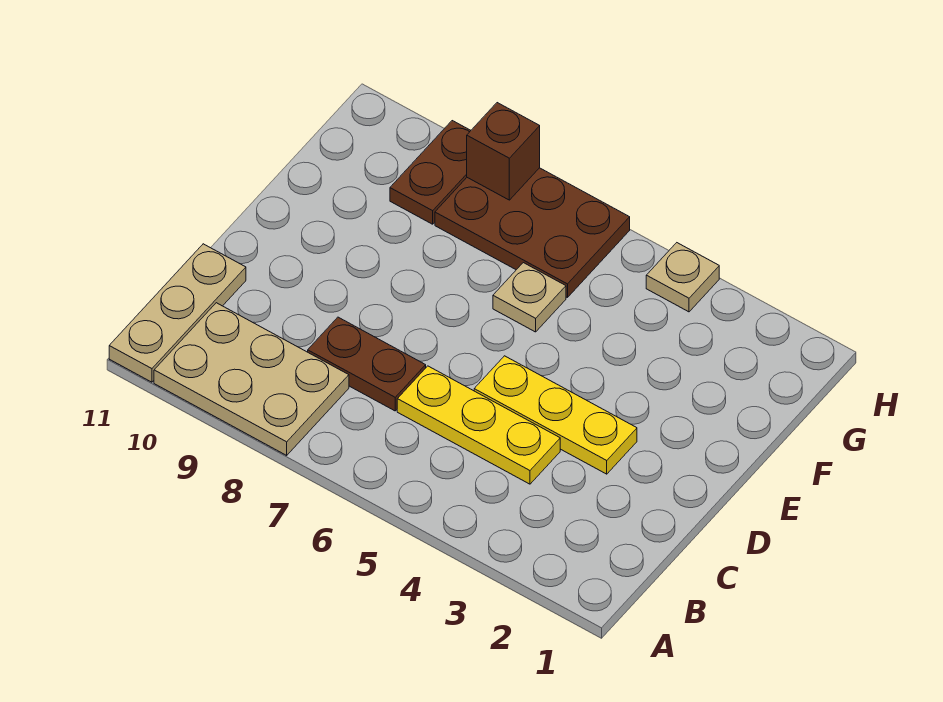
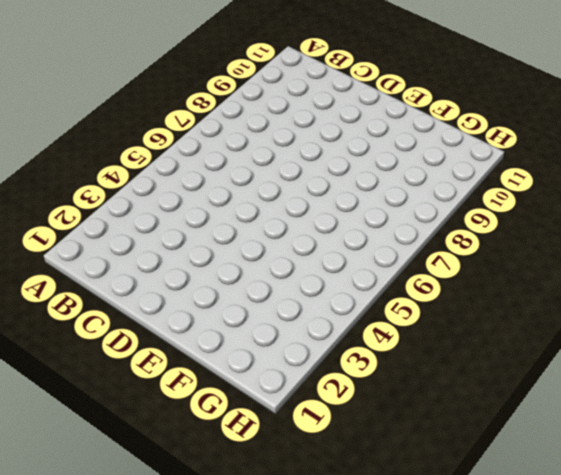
none -> tan plate A8:B10 level 1
none -> tan plate A11:C11 level 1

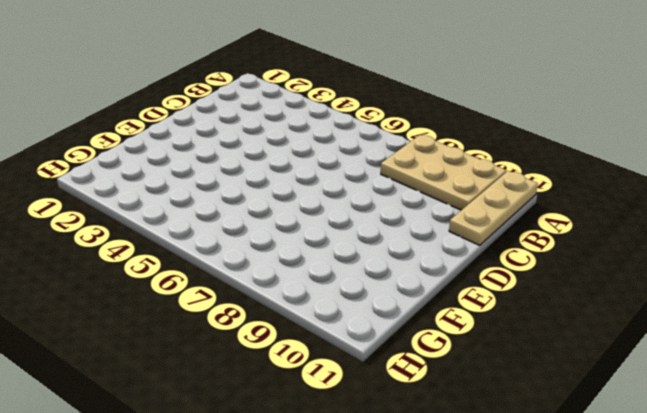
none -> yellow plate C4:C6 level 1
none -> brown plate C7:C8 level 1

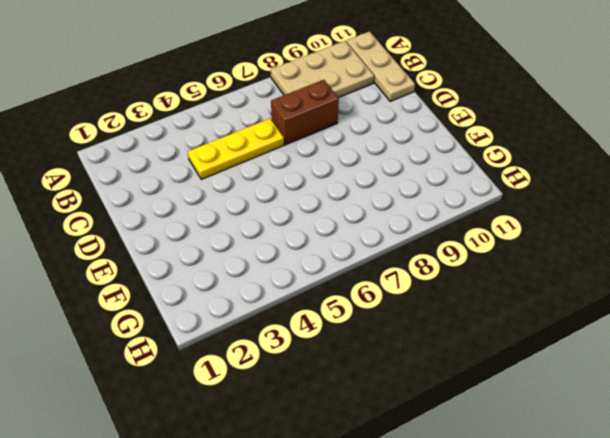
brown brick C7:C8 level 1 -> brown plate C7:C8 level 1
none -> yellow plate D3:D5 level 1
none -> tan plate F6 level 1

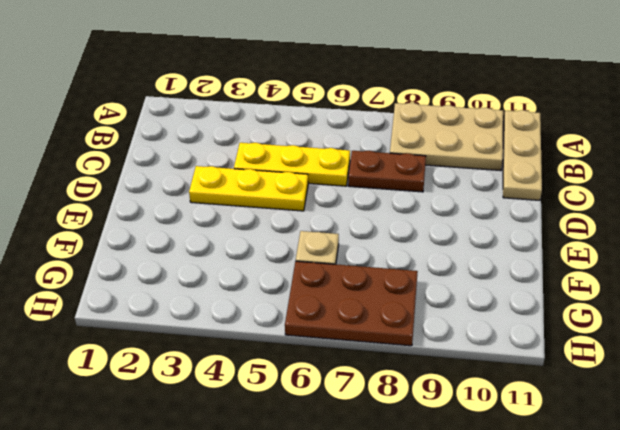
none -> brown plate G9:H9 level 1
none -> tan plate H4 level 1

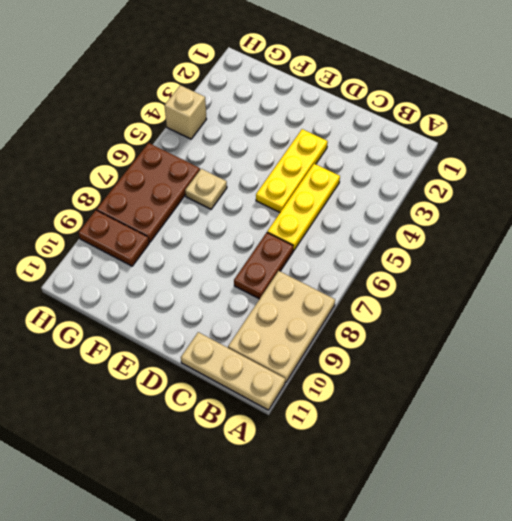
tan brick H4 level 1 -> tan plate H4 level 1
none -> brown brick H8 level 2

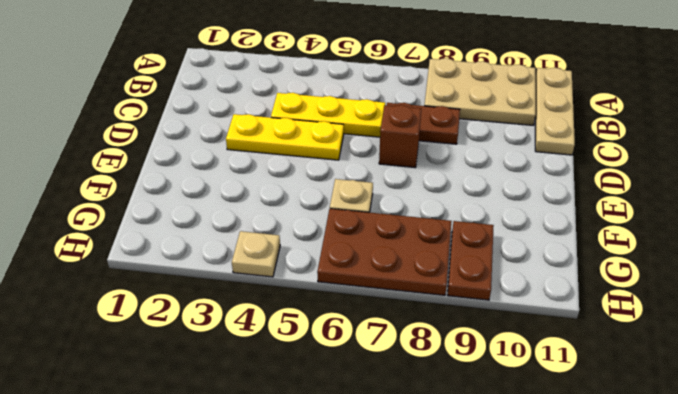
brown brick D7 level 1 -> brown brick H8 level 2

